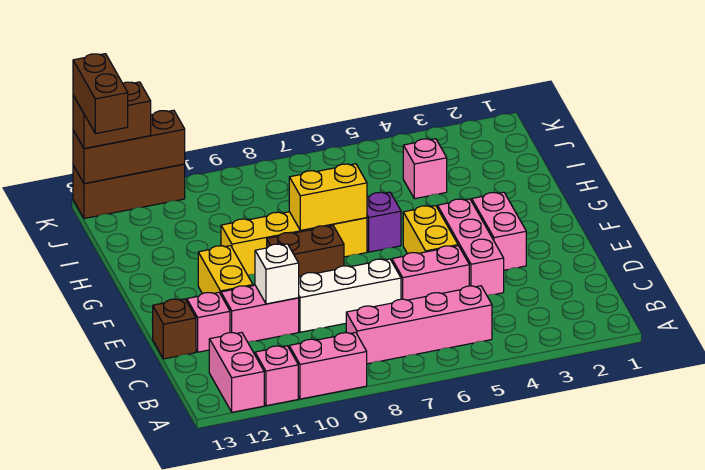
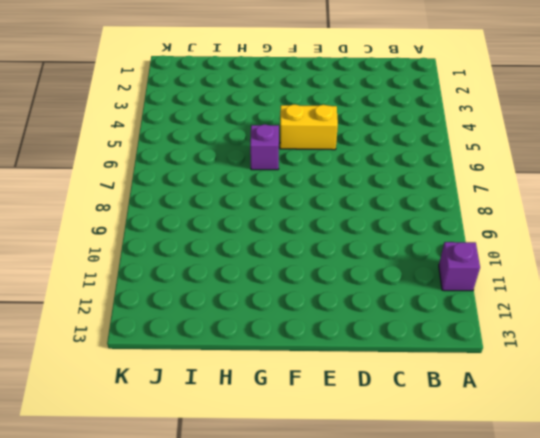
purple brick A11 level 1 -> pink brick A11 level 1
none -> pink brick A9:A10 level 1
none -> pink brick A12:B12 level 1
none -> pink brick B5:B8 level 1

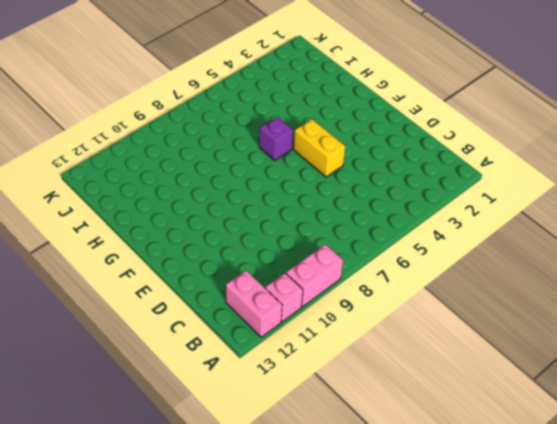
none -> pink brick B5:B8 level 1
none -> pink brick D4:F4 level 1
none -> pink brick D5:D6 level 1

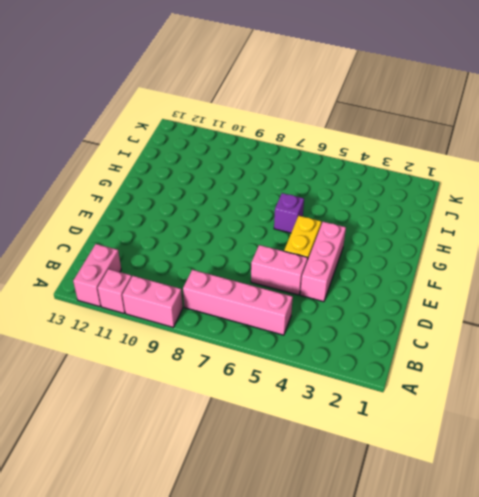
none -> white brick D7:D9 level 1
none -> pink brick D10:D11 level 1
none -> pink brick D12 level 1

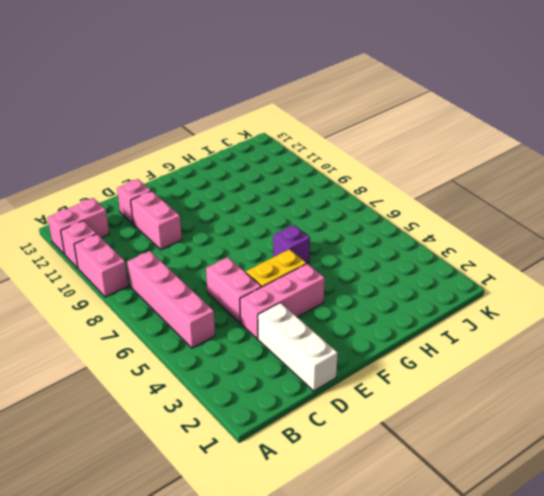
white brick D1:D3 level 1 -> white brick D7:D9 level 1
none -> brown brick D13 level 1
none -> pink brick E3:F3 level 1
none -> yellow brick E11:F11 level 1

